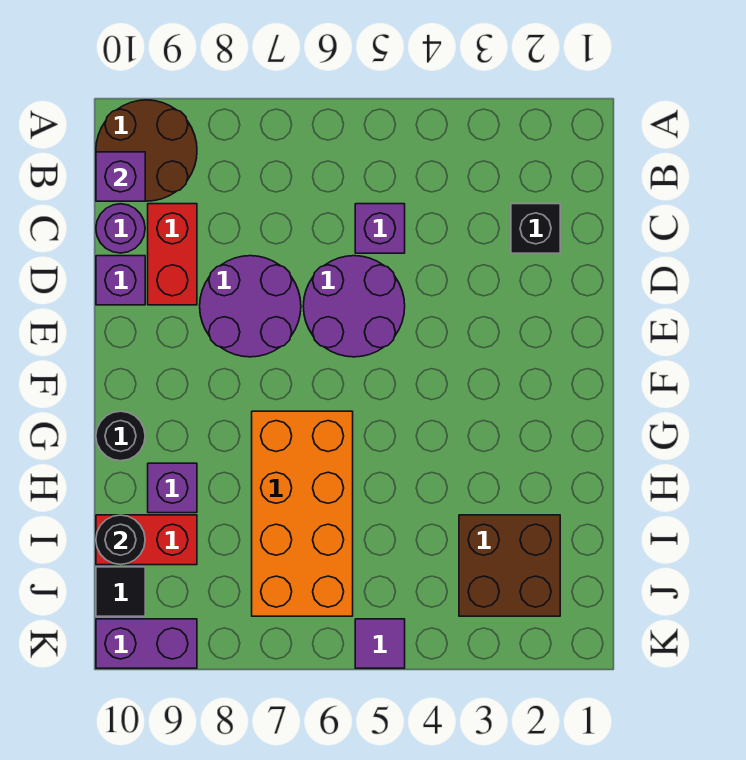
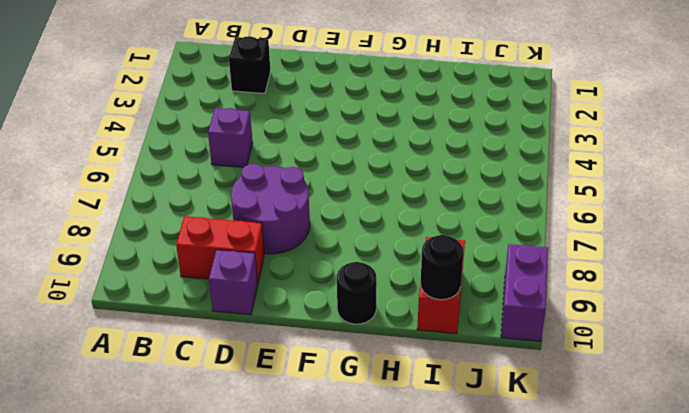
none -> brown round brick A9:B10 level 1
none -> purple round brick C10 level 1
none -> purple round brick D5:E6 level 1

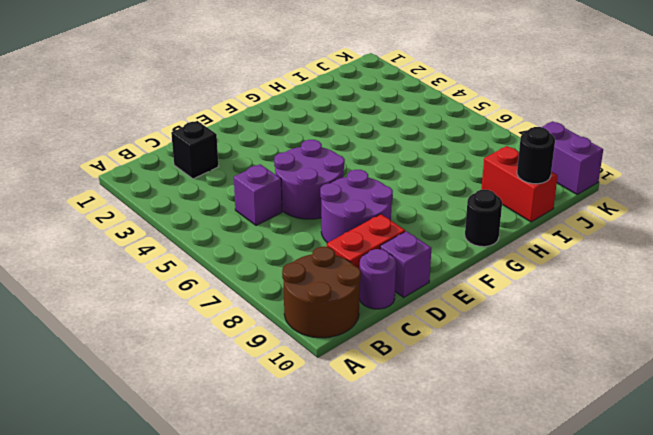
none -> orange brick G6:J7 level 1
none -> purple brick H9 level 1
none -> brown brick I2:J3 level 1

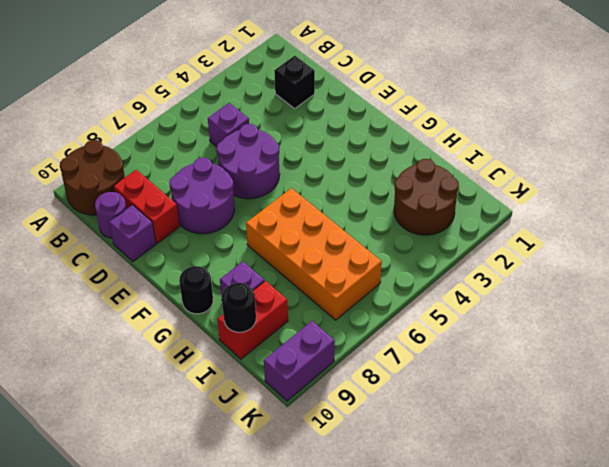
brown round brick I2:J3 level 1 -> brown brick I2:J3 level 1
none -> black tile J10 level 1
none -> purple tile K5 level 1
none -> purple brick B10 level 2

